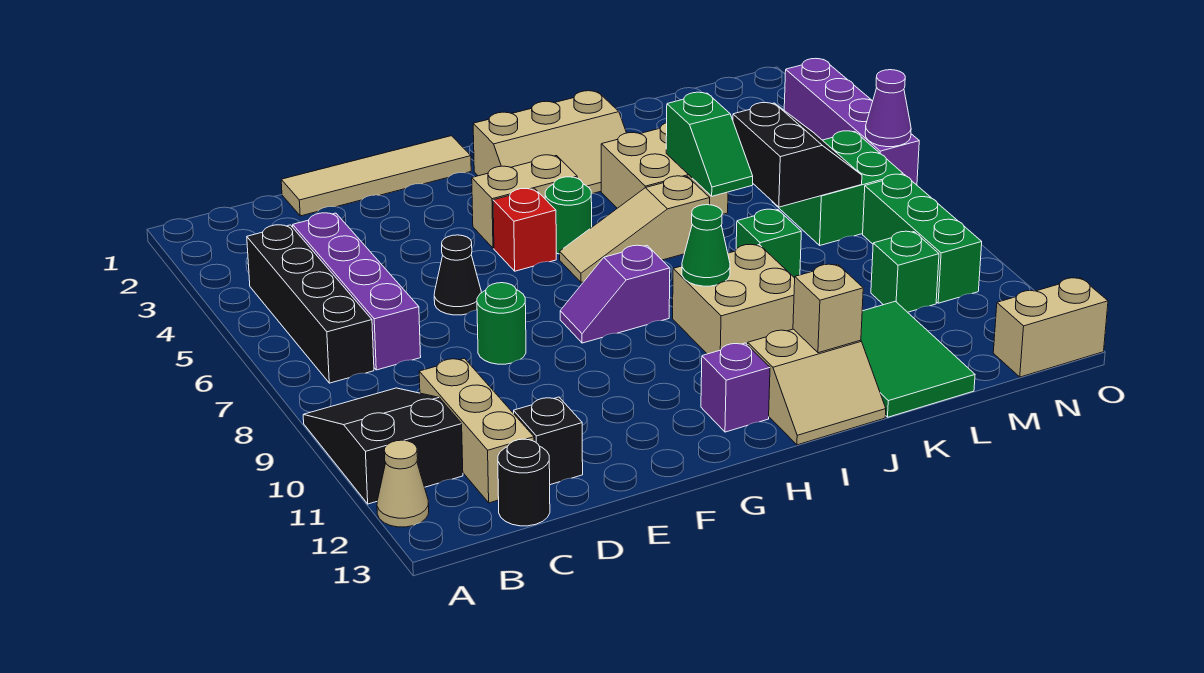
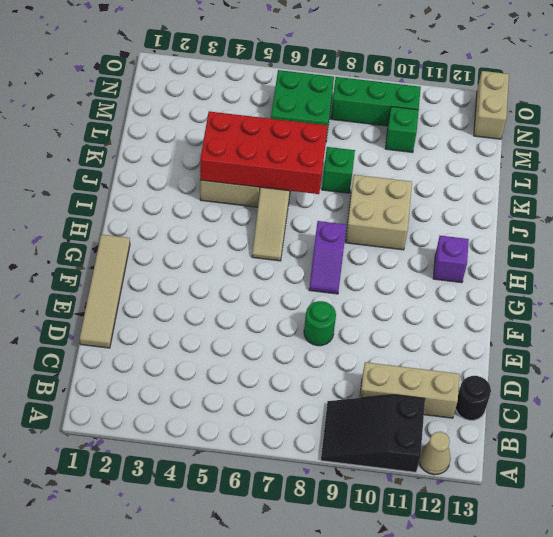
red brick J4:K7 level 2 -> green slope K5:K6 level 2 top 5
none -> black brick B4:B7 level 1
none -> purple brick C4:C7 level 1
none -> black brick D12 level 1
none -> black cone E6 level 1

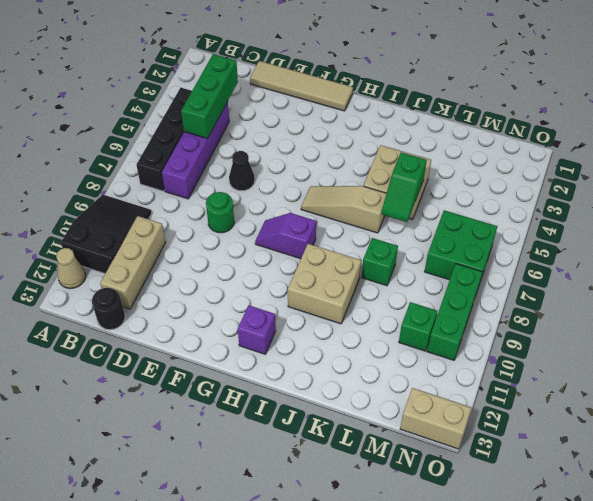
green brick C3:C5 level 2 -> none
none -> black brick D12 level 1
none -> tan brick G4:H4 level 1
none -> red brick G5 level 1
none -> tan slope H2:J3 level 1 top 2

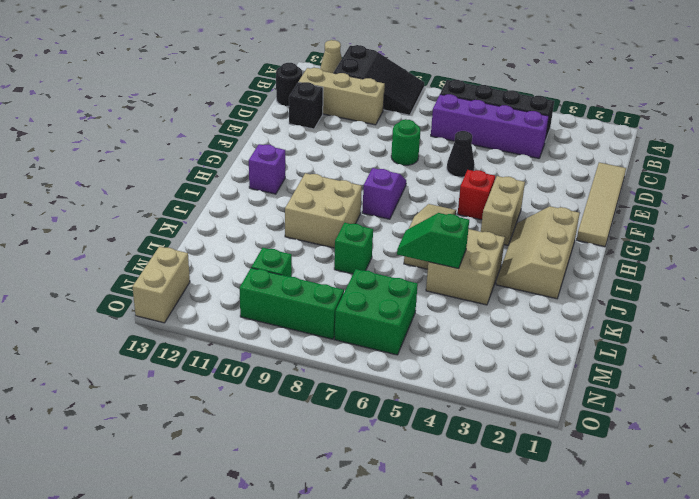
none -> green round brick H5 level 1
none -> tan slope I12:J13 level 1 top 12
none -> green tile K11:L13 level 1
none -> purple brick O3:O6 level 1

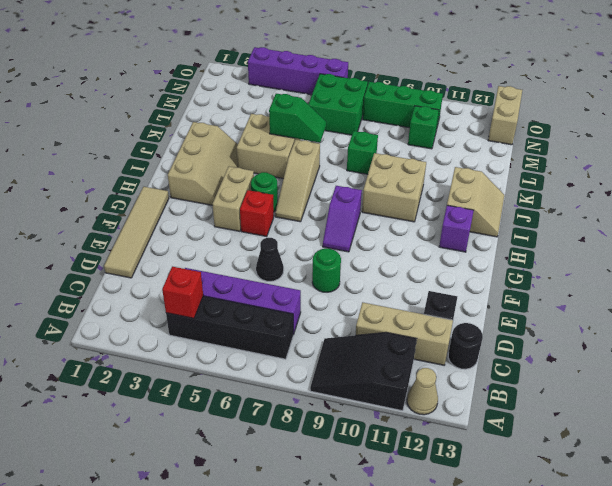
red brick B4 level 2 -> none
none -> green tile K11:L13 level 1
none -> green cone I9 level 2
none -> tan brick J12 level 2
none -> black slope L6:M7 level 2 top L

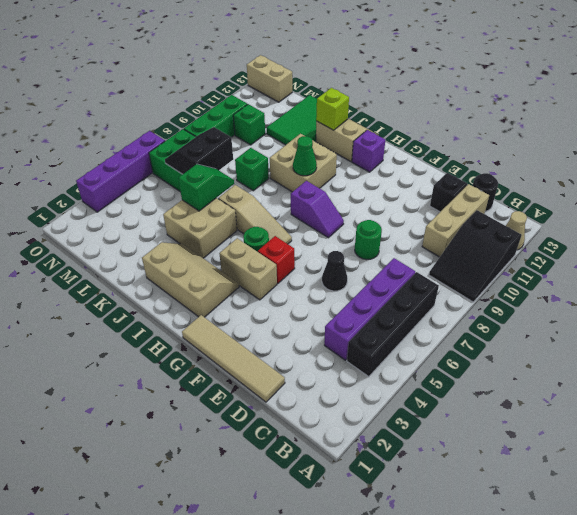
lime brick J12 level 2 -> tan brick J12 level 2
none -> purple cone O6 level 2

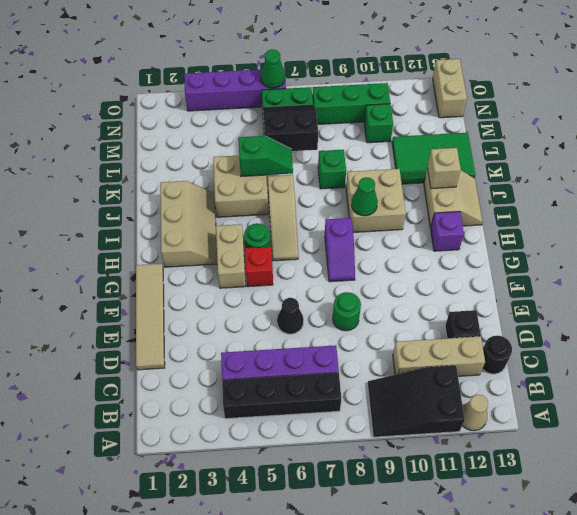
green cone O6 level 2 -> purple cone O6 level 2

